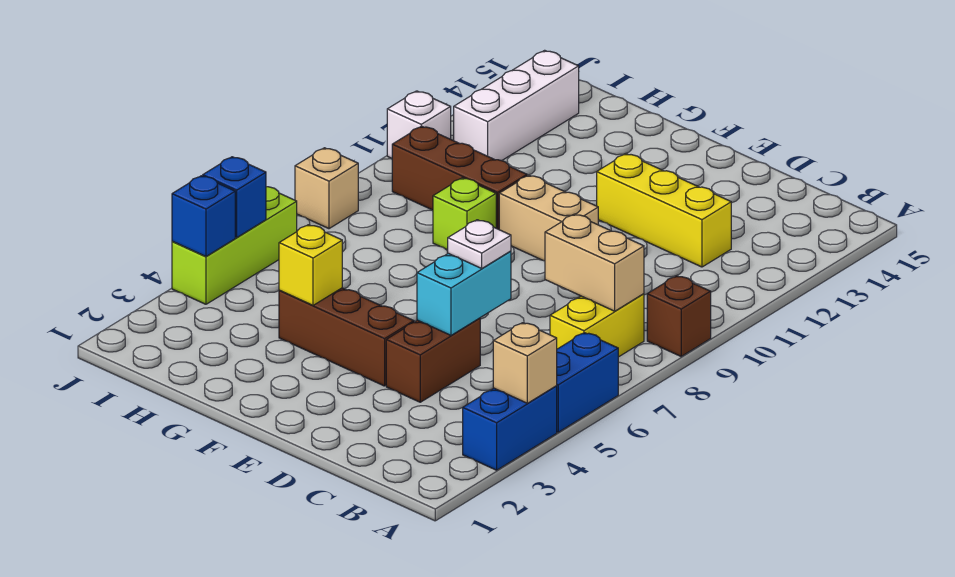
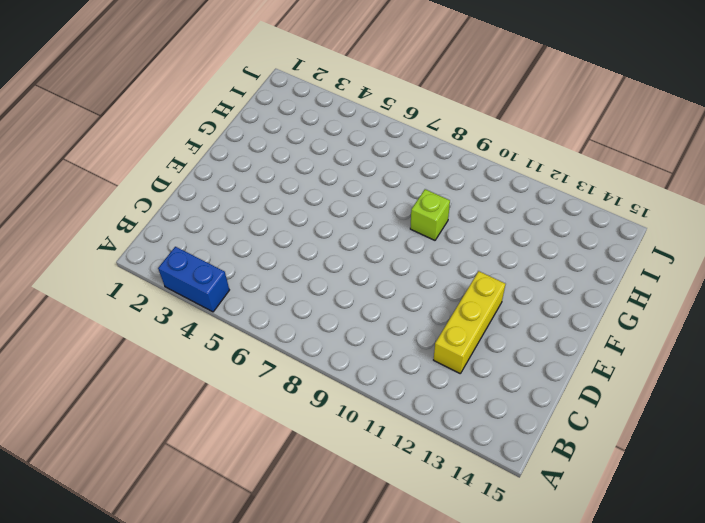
none -> blue brick A5:A6 level 1
none -> brown brick A9 level 1
none -> yellow brick B7:B8 level 1

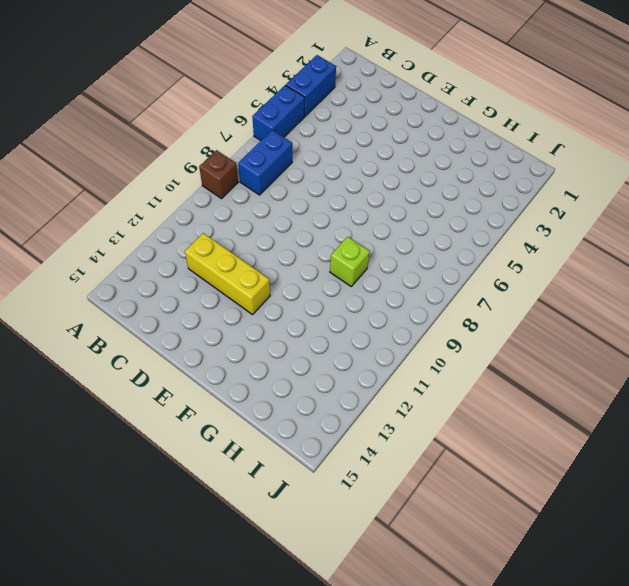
blue brick B7:B8 level 1 -> yellow brick B7:B8 level 1
none -> brown brick D4:D5 level 1
none -> brown brick E4:G4 level 1
none -> tan brick E10:F10 level 1

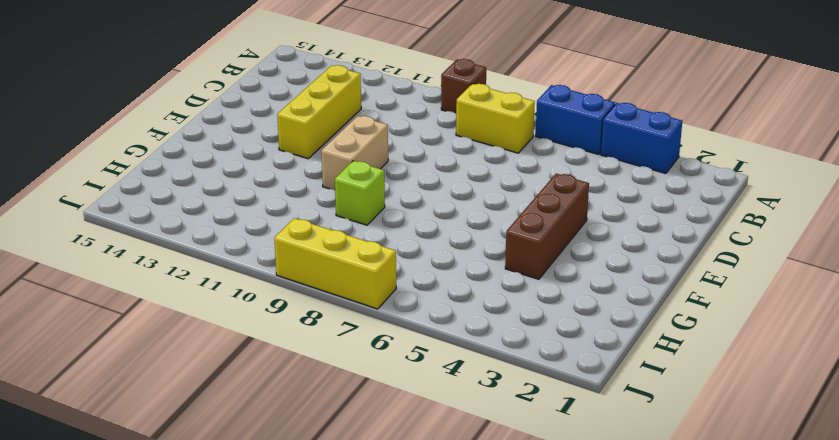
yellow brick J7:J9 level 1 -> tan brick J8 level 1
none -> brown brick D4:D5 level 1
none -> brown brick G10:I10 level 1
none -> white brick I12:I14 level 1

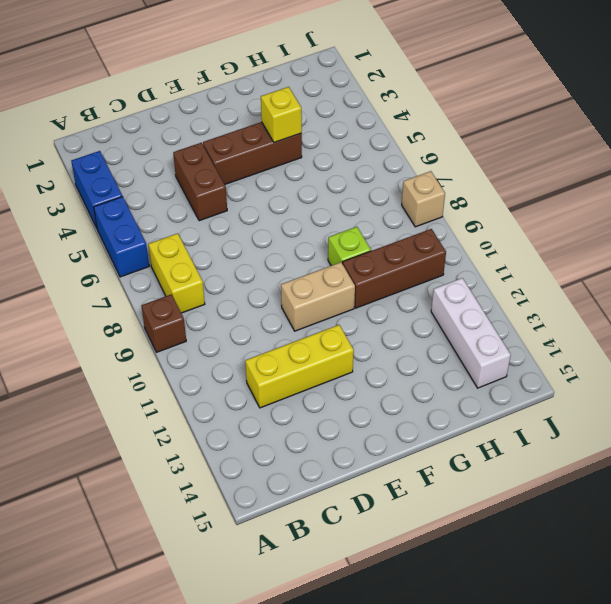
none -> lime brick J4:J6 level 1
none -> white brick J11 level 1
none -> tan brick A4 level 2

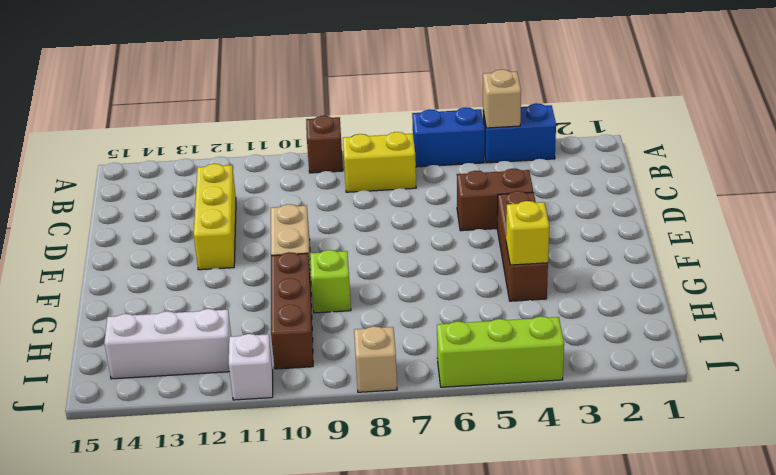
none -> tan brick B8:C8 level 2
none -> cyan brick D5:D6 level 2
none -> blue brick J4 level 2

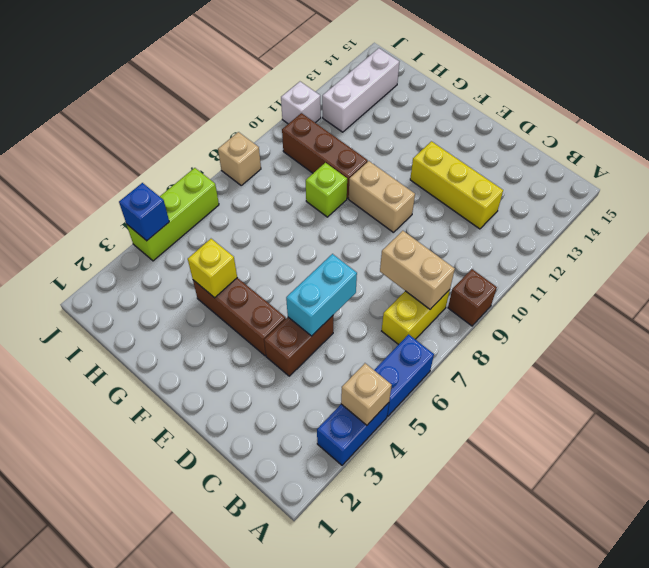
none -> blue brick J5 level 2
none -> white plate D6 level 3

